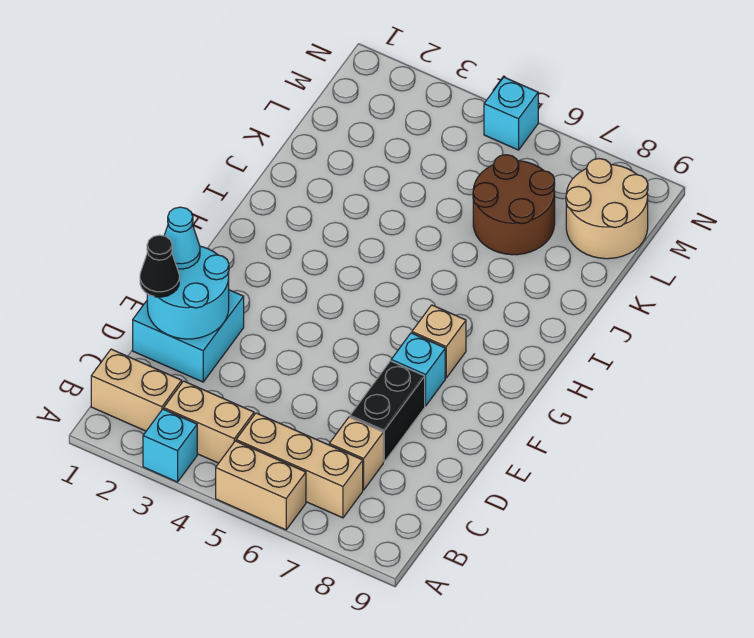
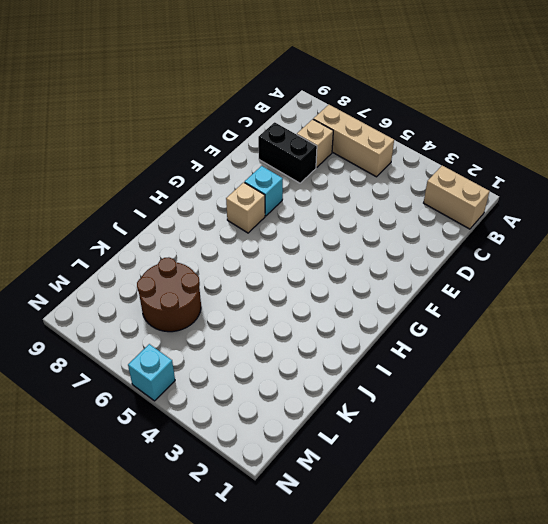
black brick D7:D8 level 1 -> black brick D7:E7 level 1
none -> cyan brick A3 level 1
none -> tan brick A5:A6 level 1
none -> tan brick B3:B4 level 1

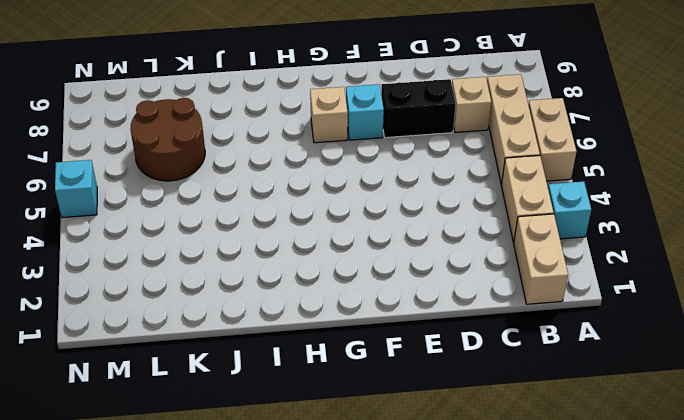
none -> cyan brick D1:E2 level 1
none -> tan round brick L8:M9 level 1
none -> cyan round brick D1:E2 level 2

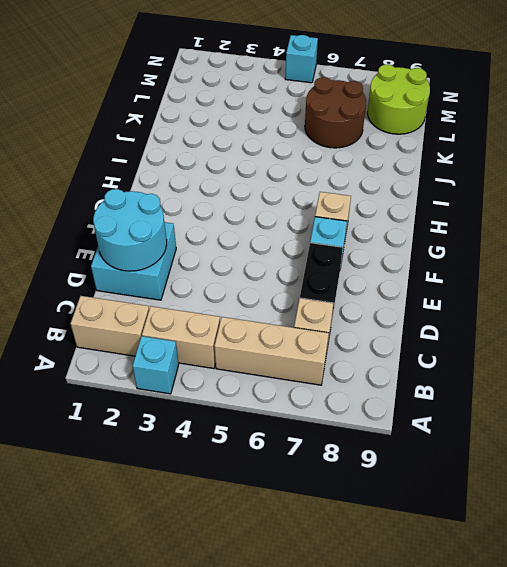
lime round brick L8:M9 level 1 -> tan round brick L8:M9 level 1
none -> tan brick A5:A6 level 1
none -> black cone D1 level 3
none -> cyan cone E1 level 3

